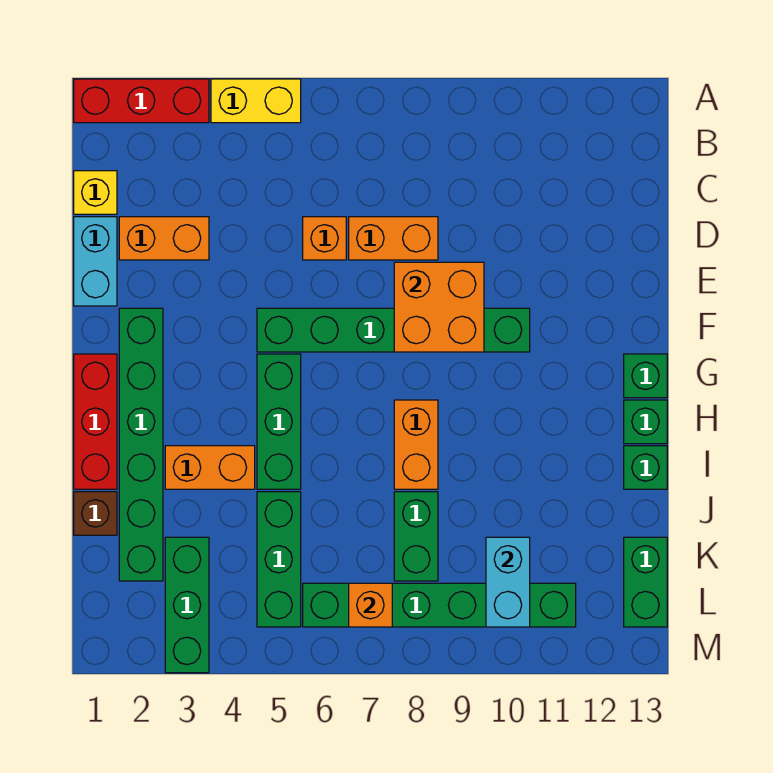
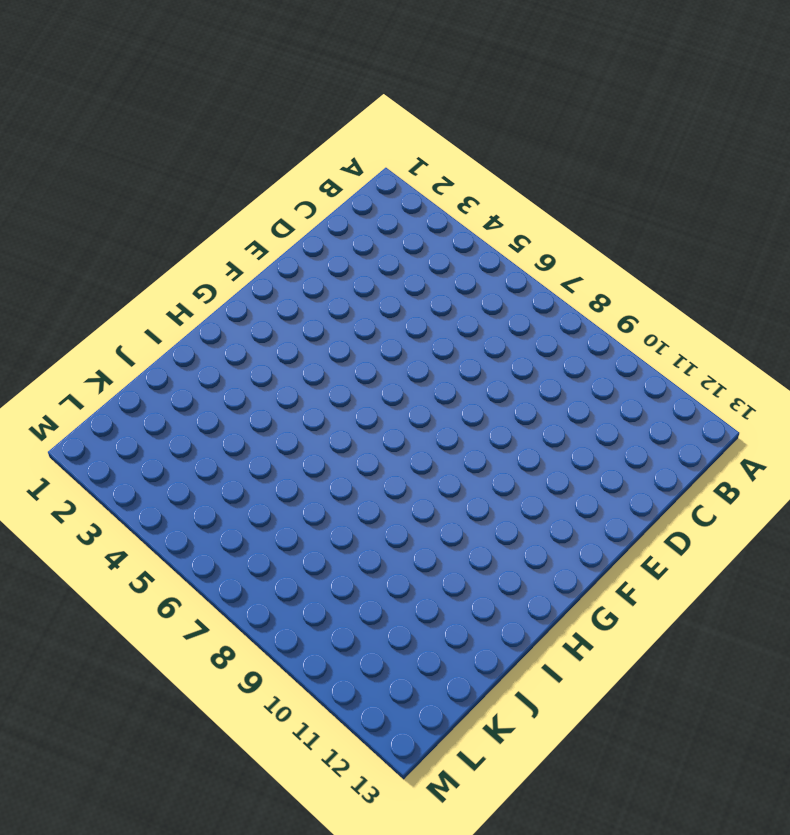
none -> red brick A1:A3 level 1
none -> yellow brick A4:A5 level 1
none -> yellow brick C1 level 1

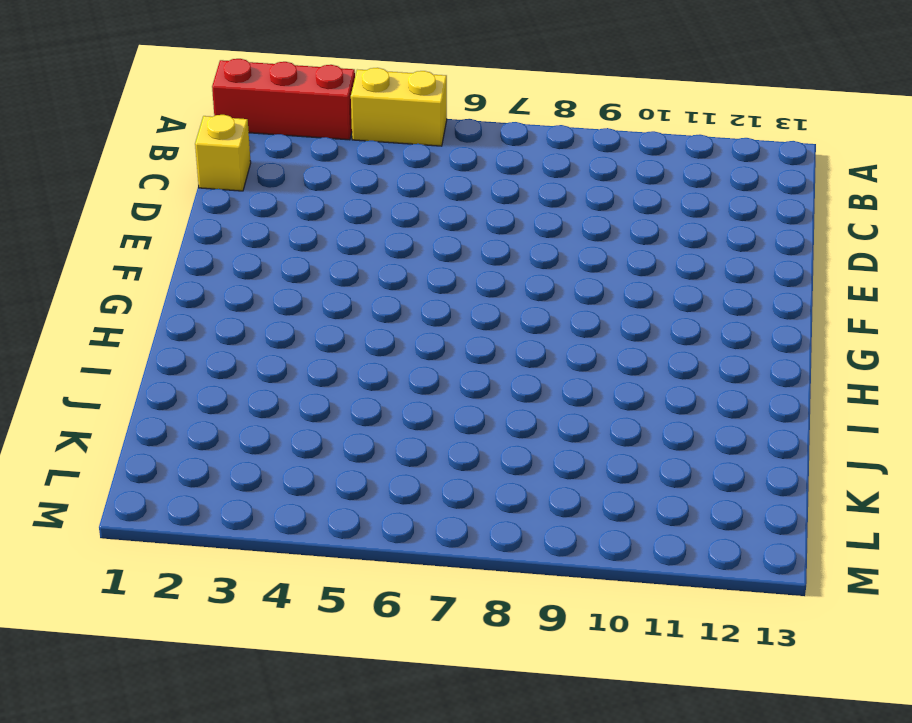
none -> cyan brick D1:E1 level 1
none -> orange brick D2:D3 level 1
none -> orange brick D6 level 1

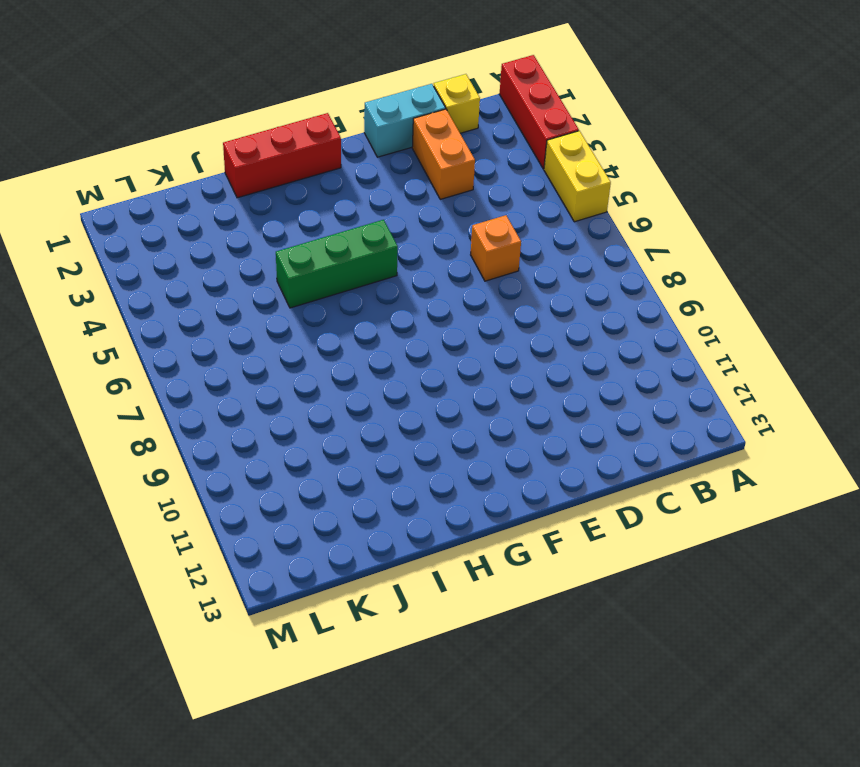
none -> orange brick D7:D8 level 1
none -> green brick F2:K2 level 1
none -> green brick F5:F10 level 1

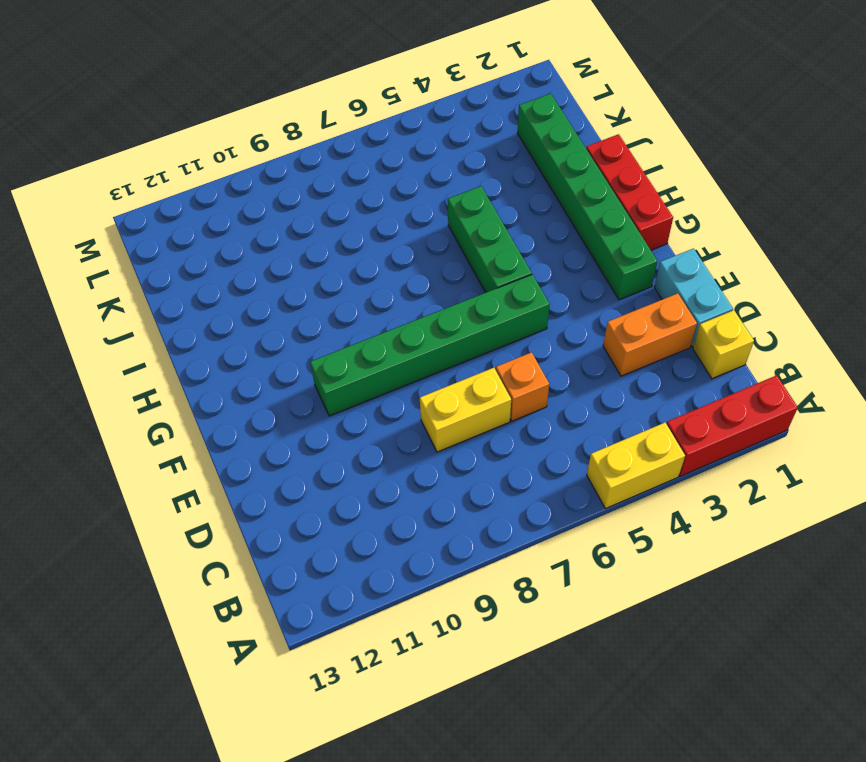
yellow brick D7:D8 level 1 -> orange brick D7:D8 level 1
none -> green brick G13 level 1
none -> orange brick H8:I8 level 1
none -> green brick H13 level 1

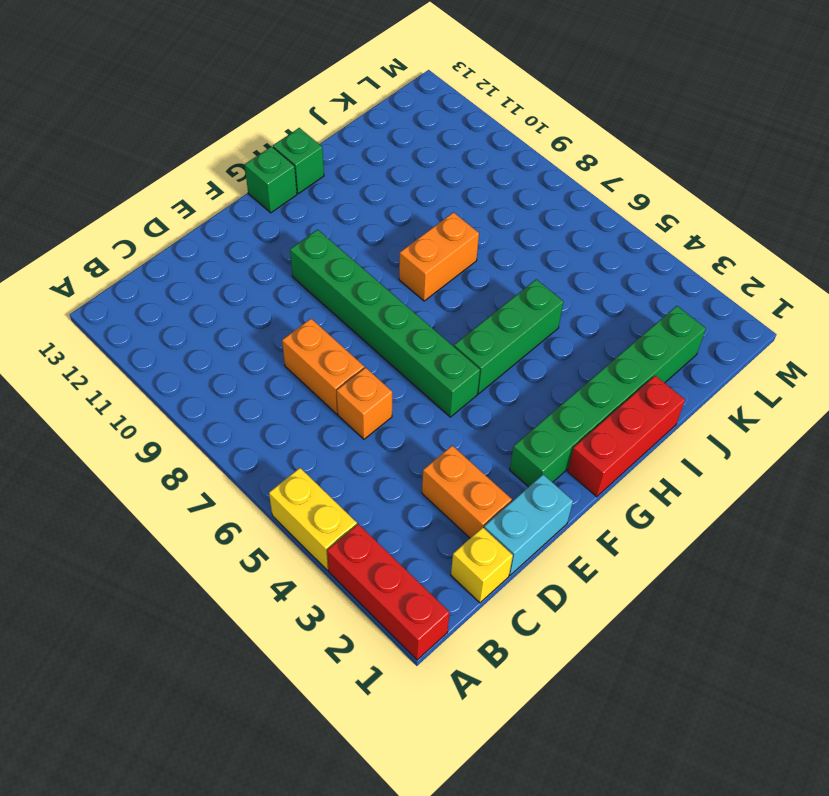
none -> orange brick I3:I4 level 1
none -> green brick I13 level 1
none -> brown brick J1 level 1

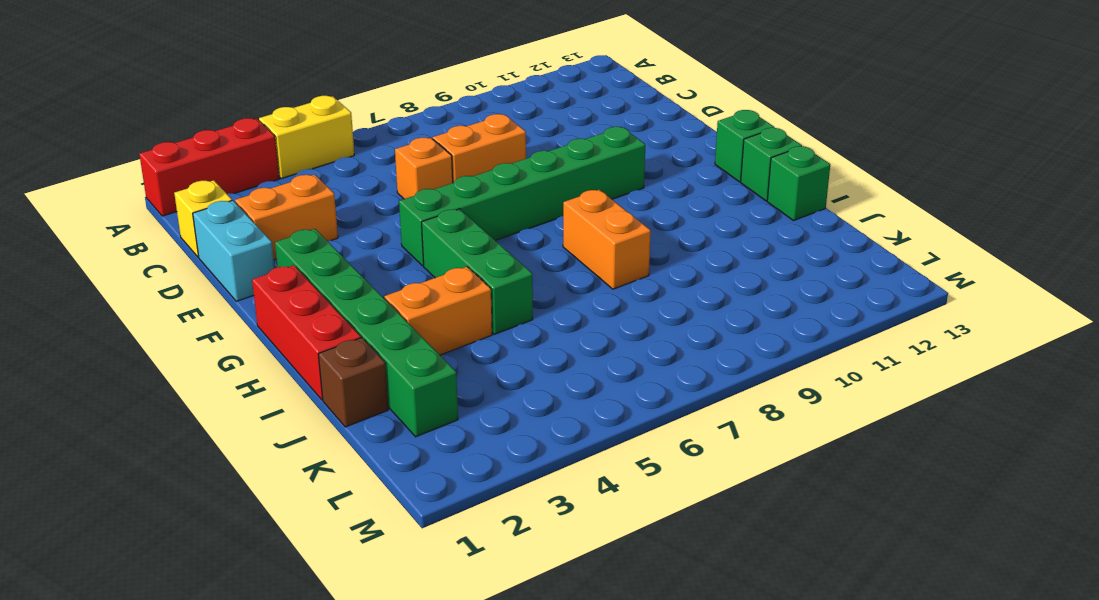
none -> green brick J5:L5 level 1
none -> green brick J8:K8 level 1
none -> green brick K3:M3 level 1

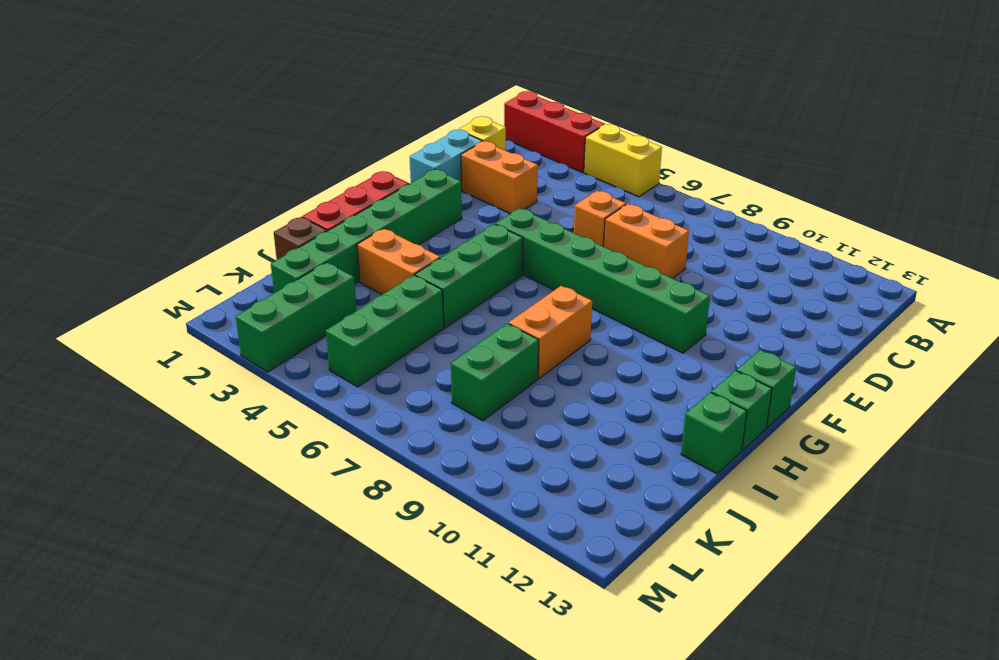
none -> green brick K13:L13 level 1
none -> green brick L6:L11 level 1
none -> orange brick E8:F9 level 2

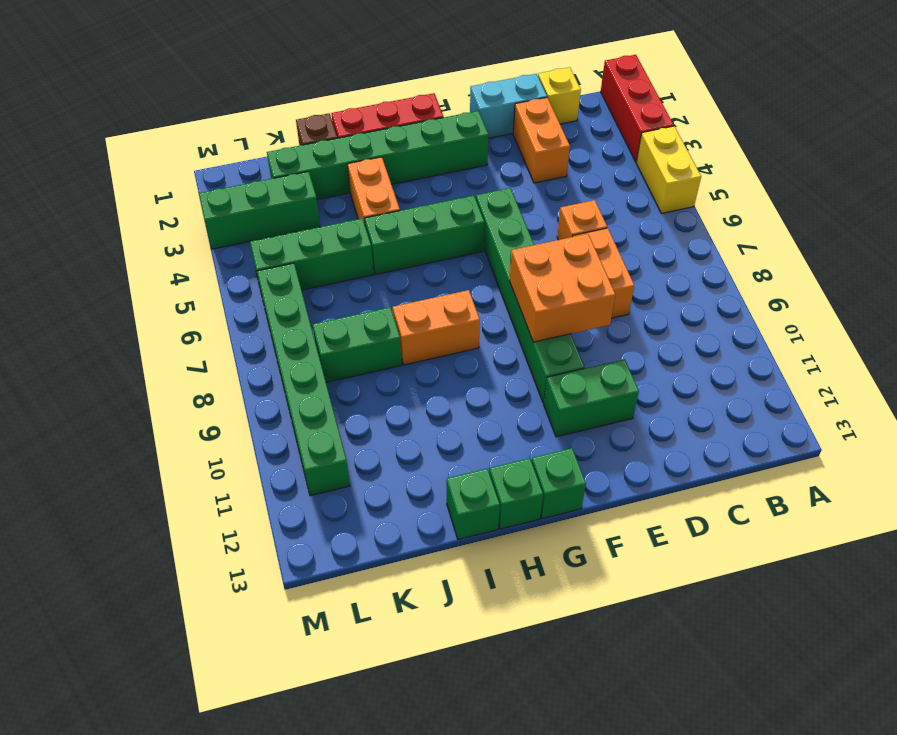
green brick E11:F11 level 1 -> green brick K13:L13 level 1
none -> cyan brick K10:L10 level 2
none -> orange brick L7 level 2

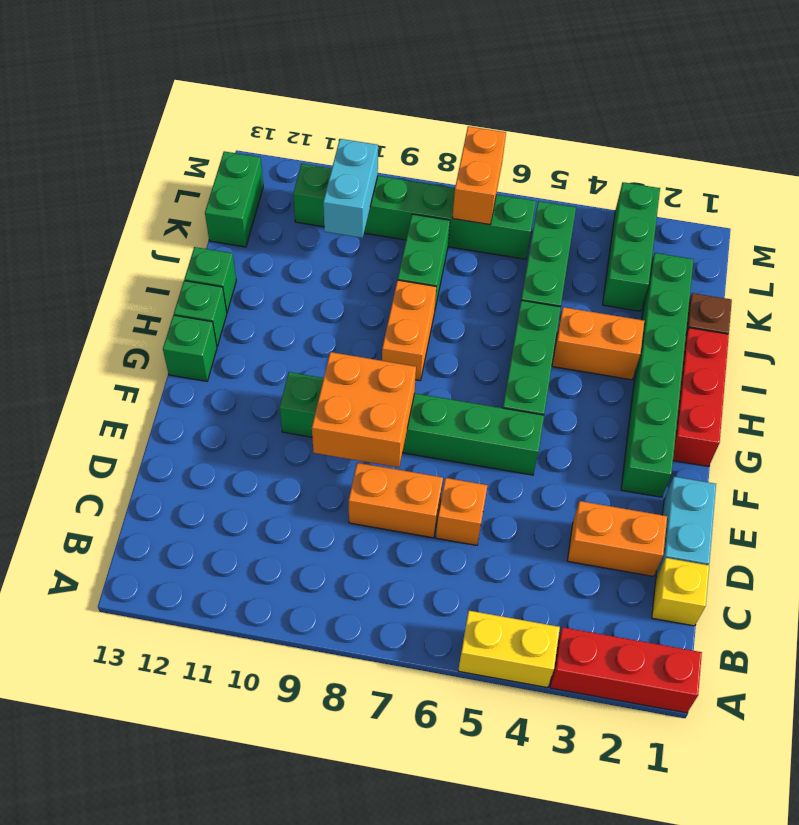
orange brick L7:M7 level 2 -> orange brick L7 level 2

